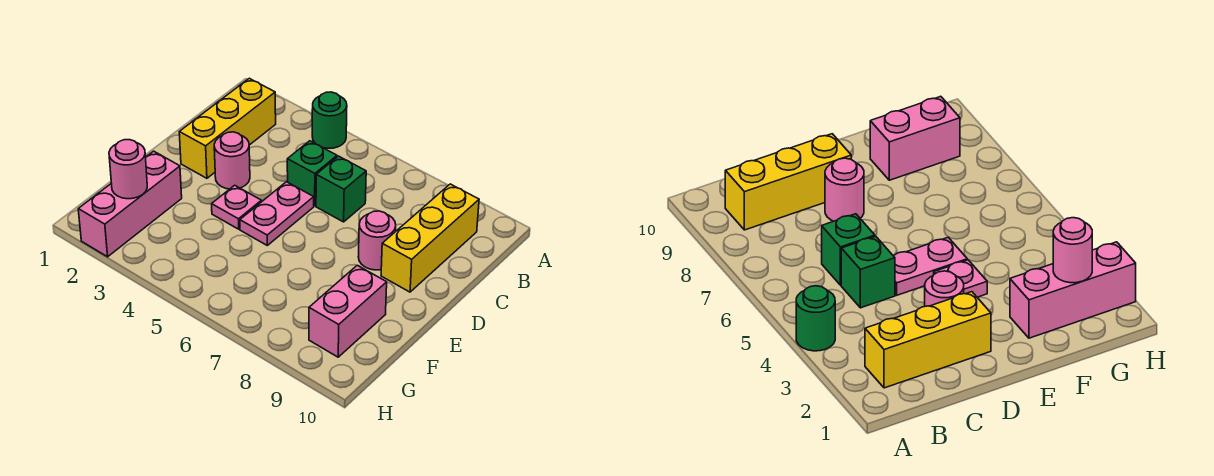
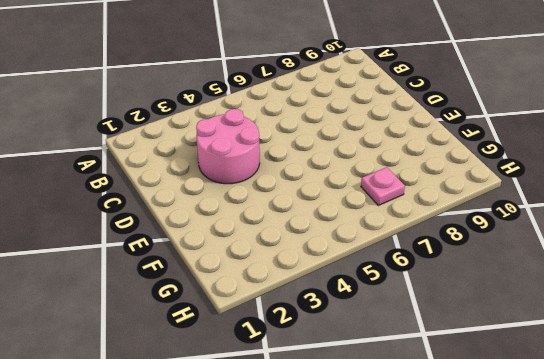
pink round brick C3:D4 level 1 -> pink round brick D3 level 1
pink plate G7 level 1 -> pink plate E4 level 1
none -> green round brick A4 level 1
none -> yellow brick B2:D2 level 1
none -> yellow brick B9:D9 level 1

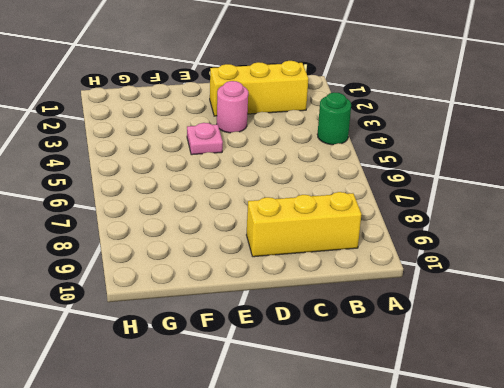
none -> green brick C5 level 1
none -> green brick C6 level 1
none -> pink plate D5:E5 level 1

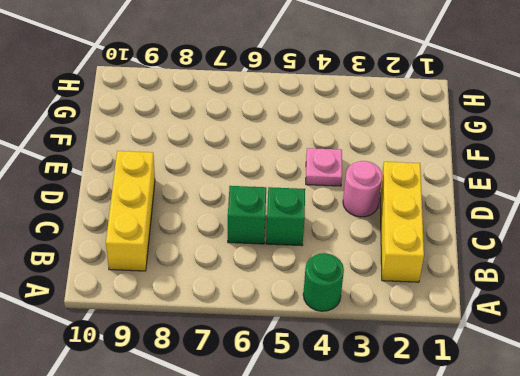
none -> pink plate D5:E5 level 1
none -> pink round brick D8 level 1
none -> pink brick F2:H2 level 1

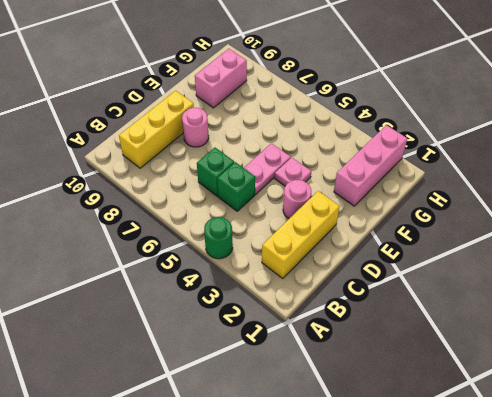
none -> pink round brick G2 level 2

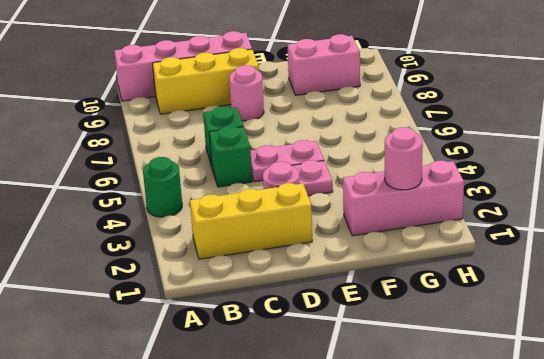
pink brick A10:D10 level 1 -> none

